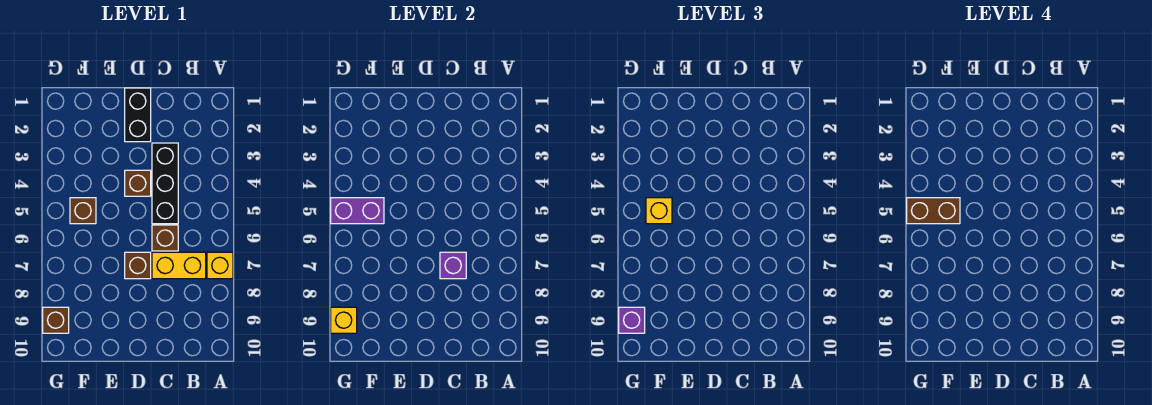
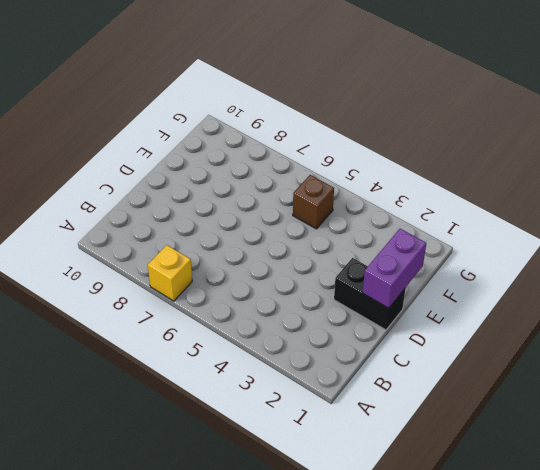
purple brick D1:E1 level 2 -> purple brick F5:G5 level 2
none -> yellow brick B7:C7 level 1
none -> black brick C3:C5 level 1
none -> brown brick C6 level 1

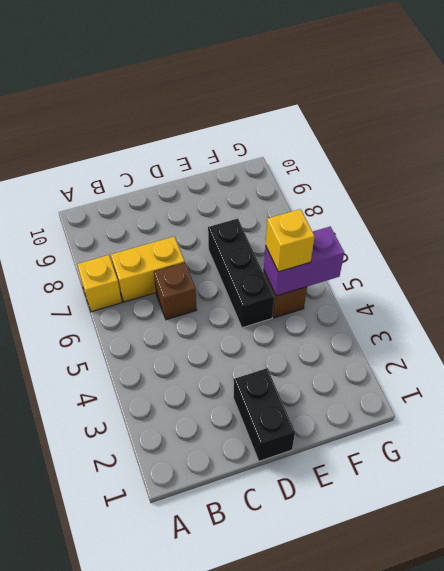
black brick E5:E7 level 1 -> black brick C3:C5 level 1
none -> brown brick D4 level 1
none -> brown brick D7 level 1
none -> brown brick G9 level 1

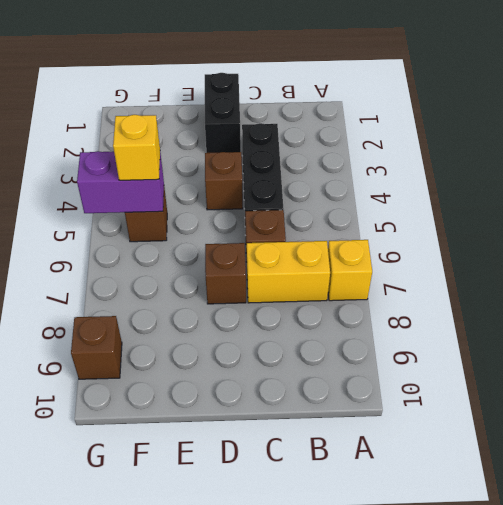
none -> purple brick C7 level 2
none -> yellow brick G9 level 2
none -> purple brick G9 level 3

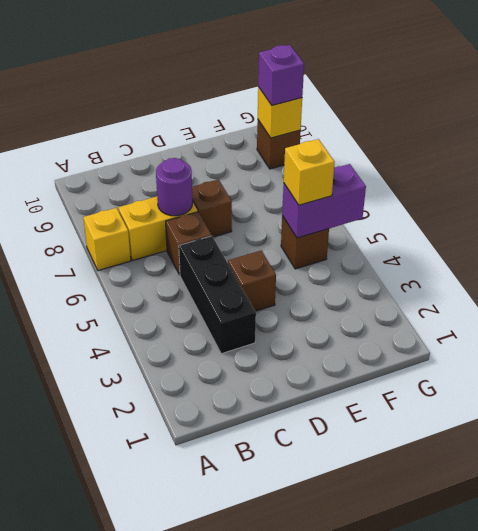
purple round brick C7 level 2 -> purple brick C7 level 2
none -> black brick D1:D2 level 1
none -> brown brick F5:G5 level 4

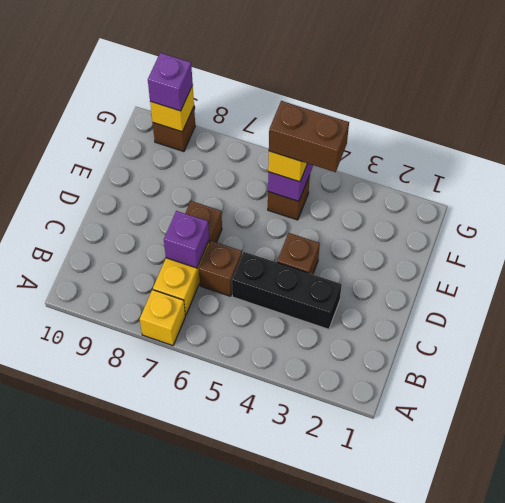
brown brick F4:F5 level 4 -> brown brick F5:G5 level 4
none -> black brick D1:D2 level 1

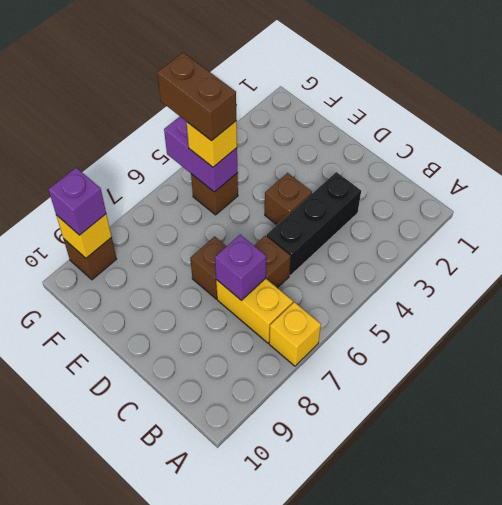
none -> black brick D1:D2 level 1

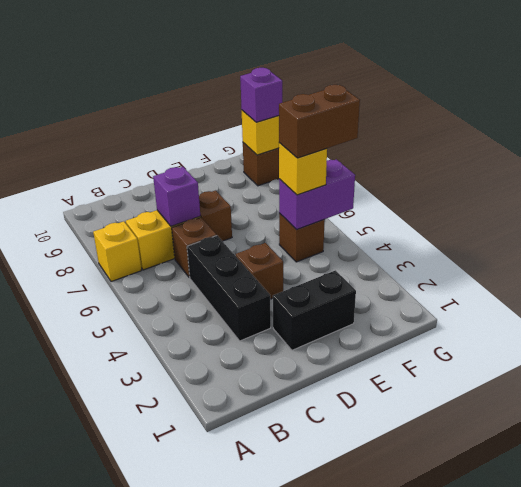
black brick D2:E2 level 1 -> black brick D1:D2 level 1

